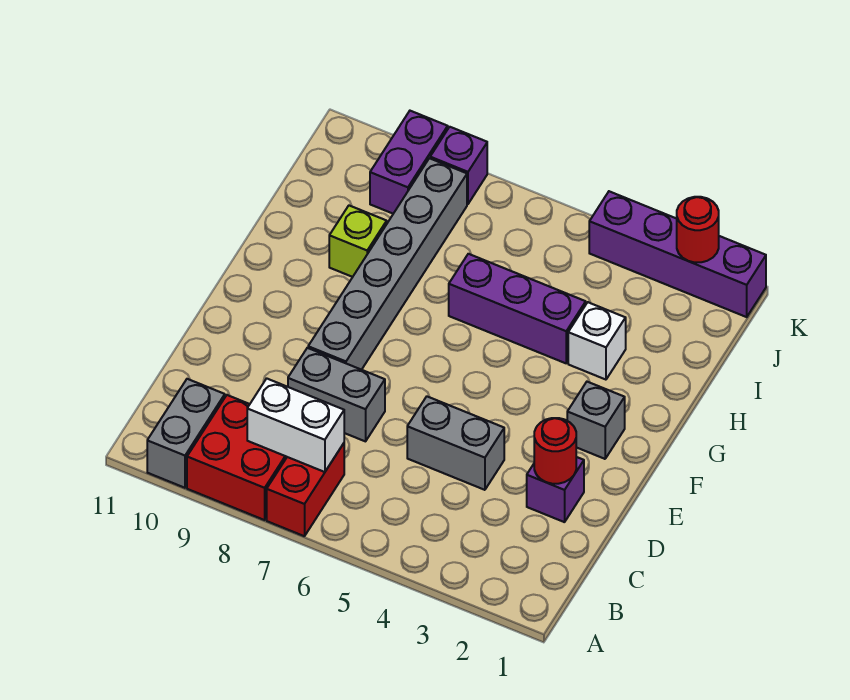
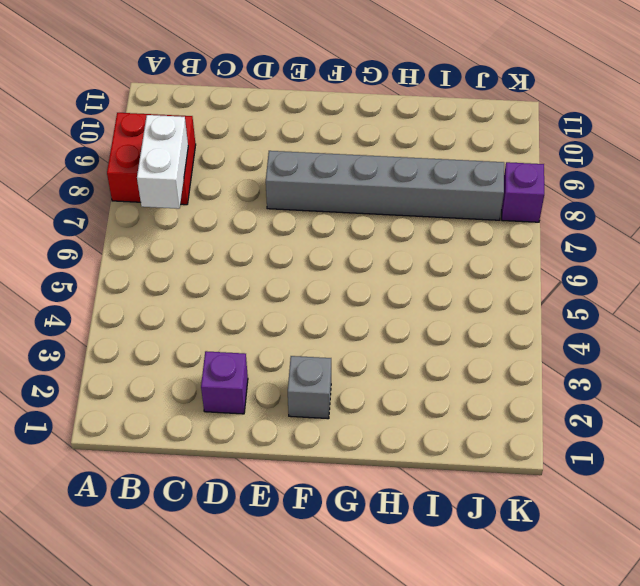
none -> red brick A7:B7 level 1
none -> grey brick A10:B10 level 1
none -> grey brick D4:D5 level 1

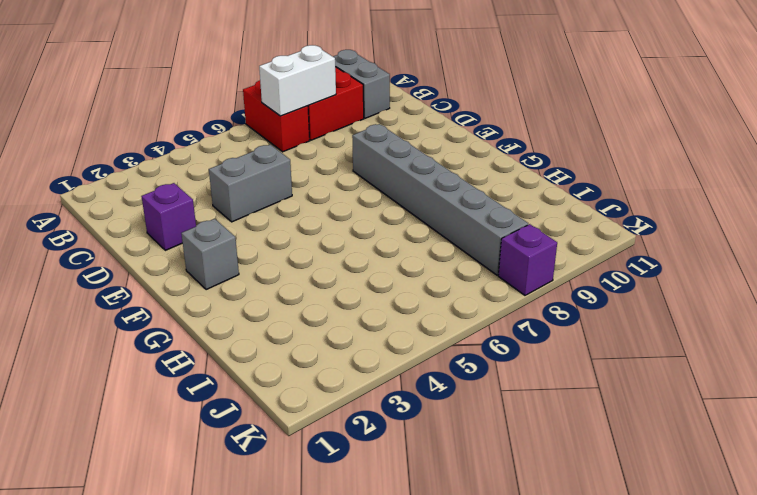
none -> grey brick D7:D8 level 1
none -> white brick H3 level 1
none -> purple brick H4:H6 level 1

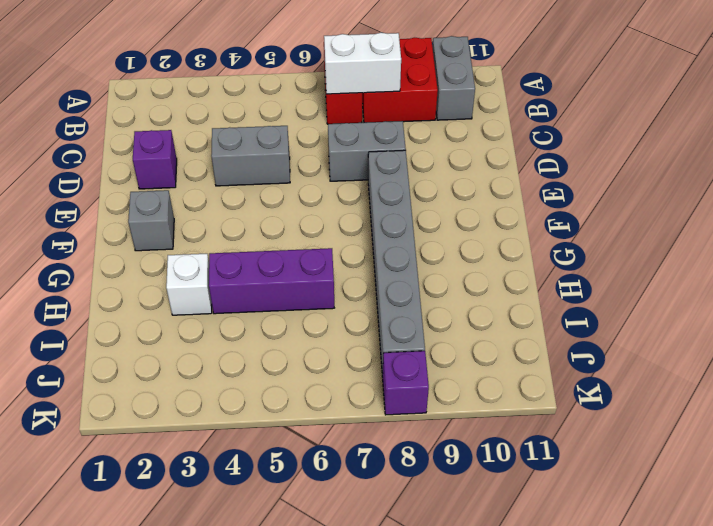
none -> lime brick H9 level 1
none -> purple brick J9:K9 level 1
none -> purple brick K1:K4 level 1

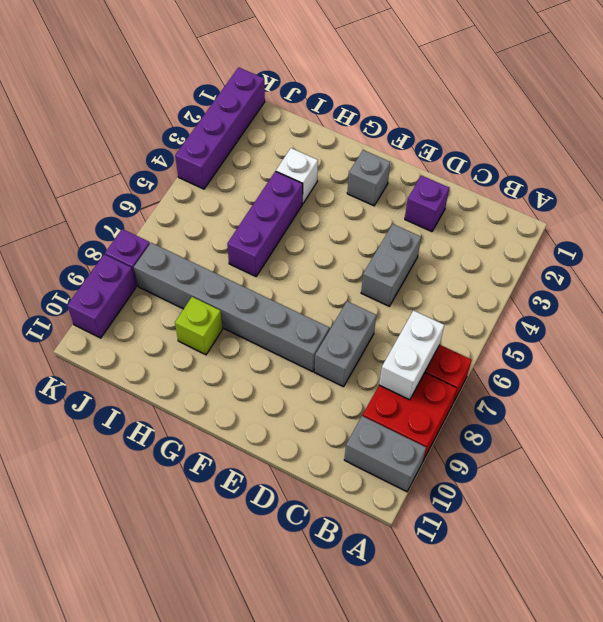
purple brick K9:K10 level 1 -> purple brick J9:K9 level 1
none -> red round brick D2 level 2
none -> red round brick K2 level 2

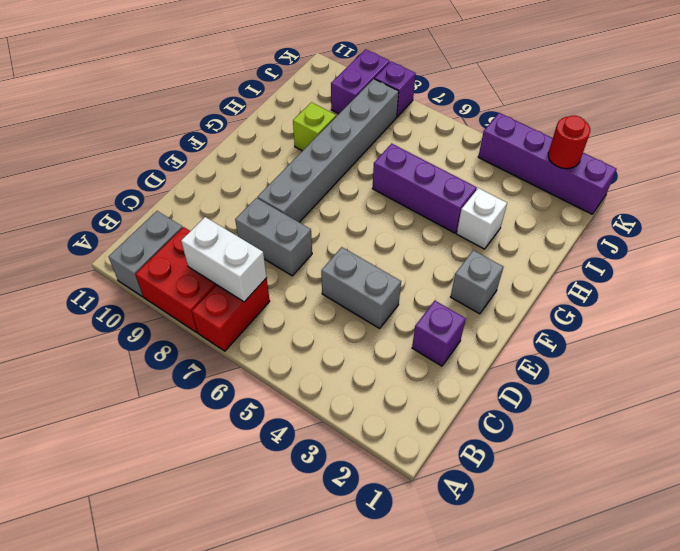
none -> red round brick D2 level 2

